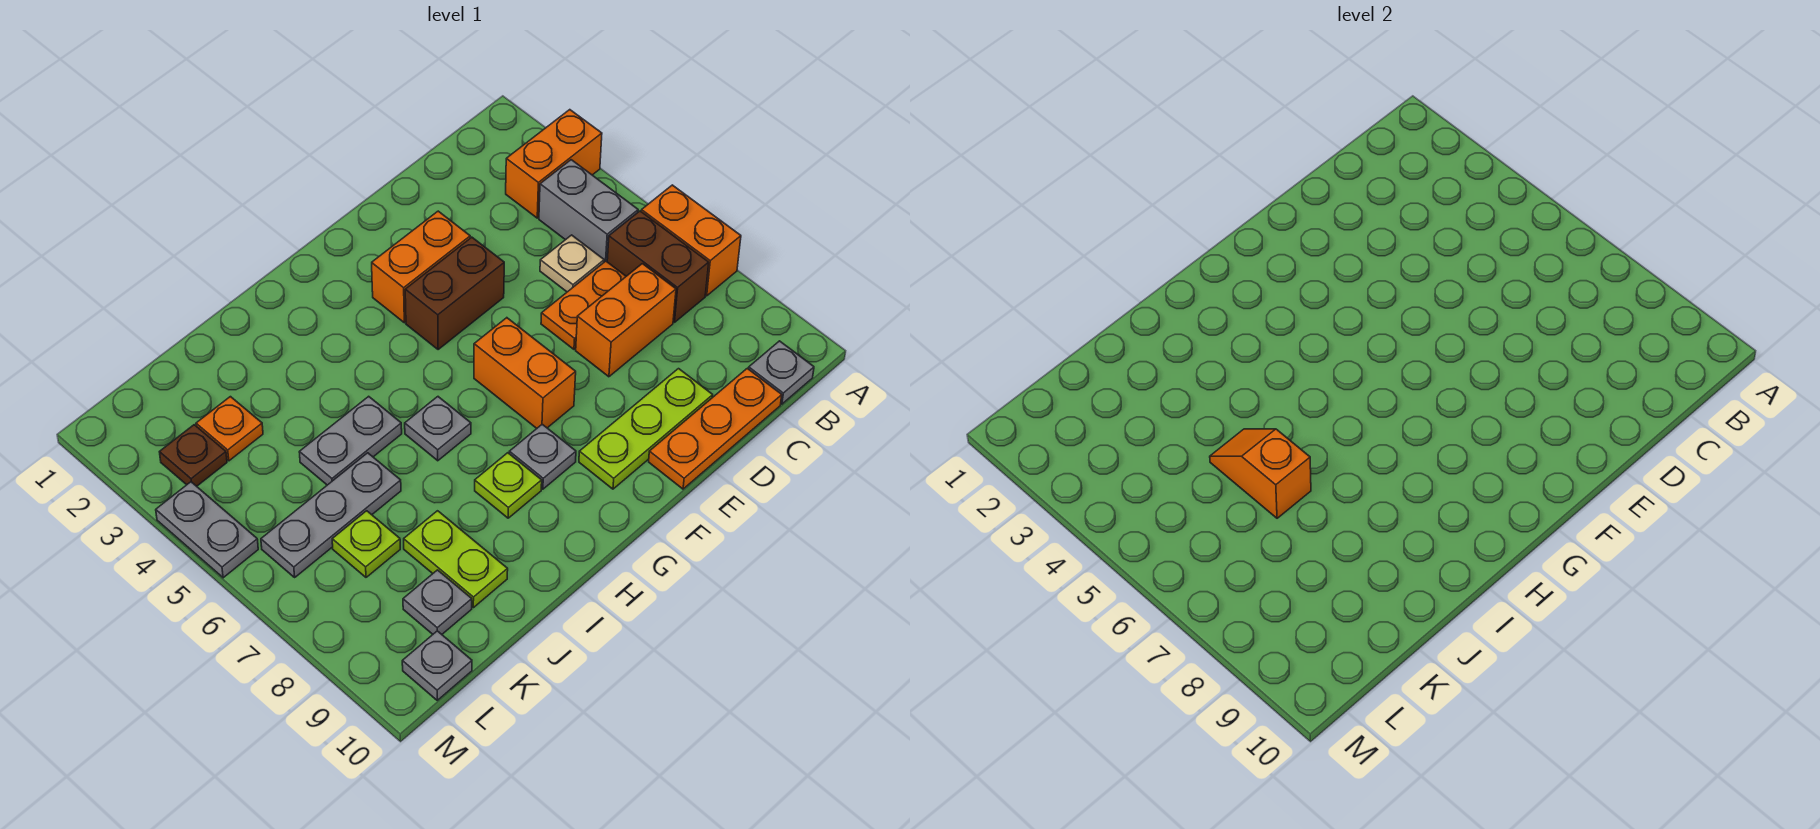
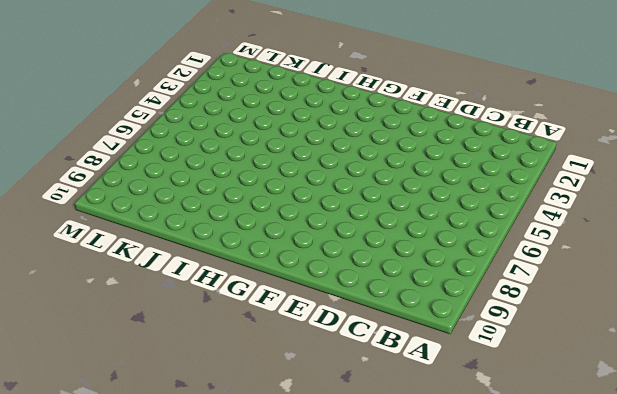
none -> orange brick A3:B3 level 1
none -> orange brick A6:A7 level 1
none -> grey brick B4:B5 level 1

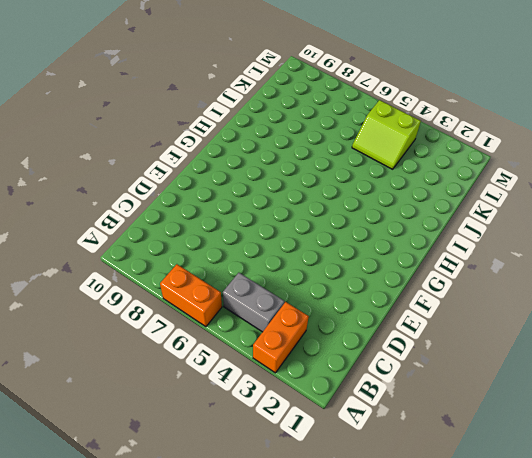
lime slope K4:L5 level 1 top L -> none
none -> brown brick B6:B7 level 1
none -> grey plate B10 level 1
none -> tan plate C5 level 1

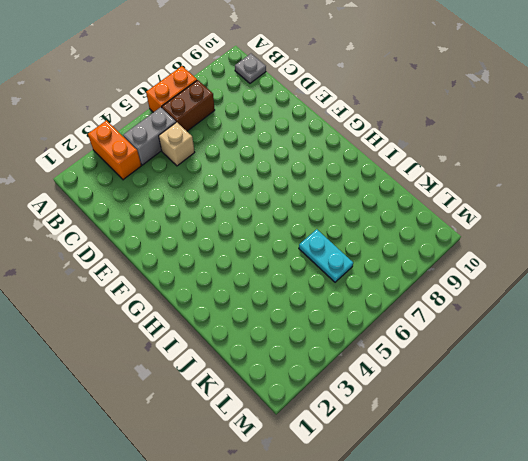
tan brick C5 level 1 -> tan plate C5 level 1
cyan plate J6:K6 level 1 -> grey plate J6:L6 level 1
none -> orange plate C6:D6 level 1
none -> orange brick C7:D7 level 1
none -> orange plate C10:E10 level 1

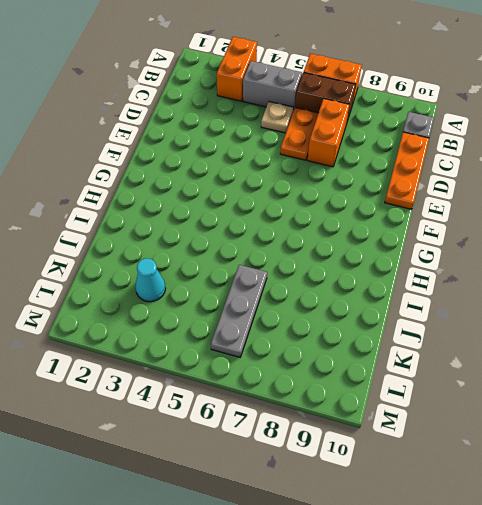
cyan cone K3 level 1 -> orange plate K3 level 1
none -> lime plate D9:F9 level 1
none -> orange brick E3:F3 level 1
none -> brown brick E4:F4 level 1

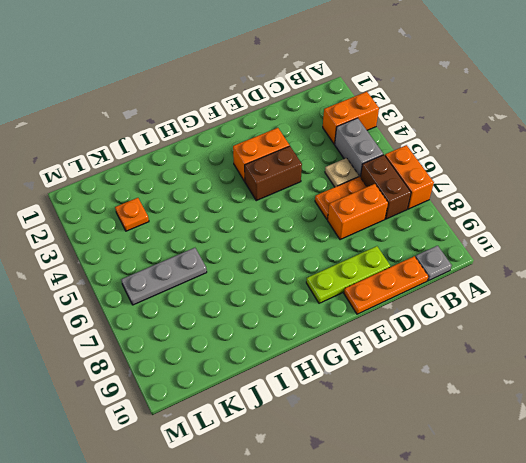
none -> orange brick F6:F7 level 1
none -> grey plate G8 level 1
none -> grey plate H6 level 1

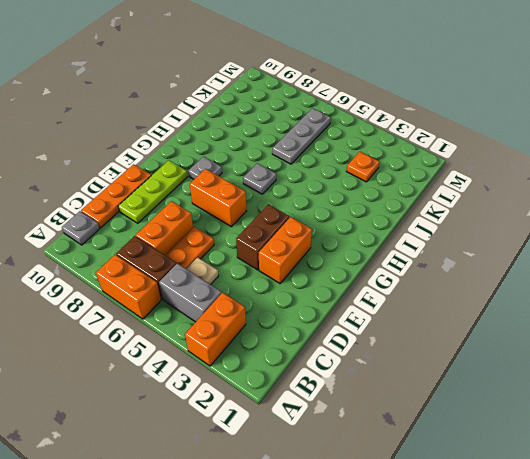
none -> lime plate H8 level 1
none -> grey plate I5:J5 level 1
none -> lime plate J8:J9 level 1

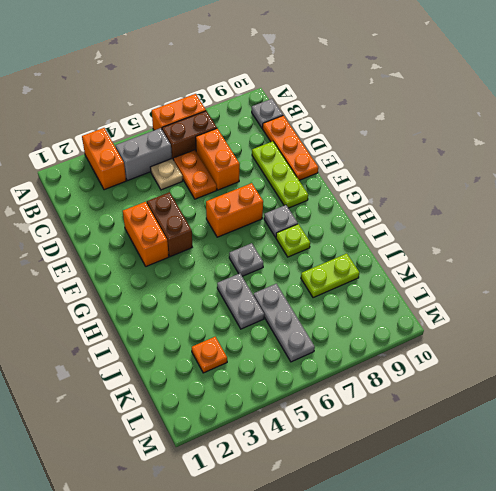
none -> lime plate K7 level 1
none -> grey plate K9 level 1
none -> brown plate L3 level 1

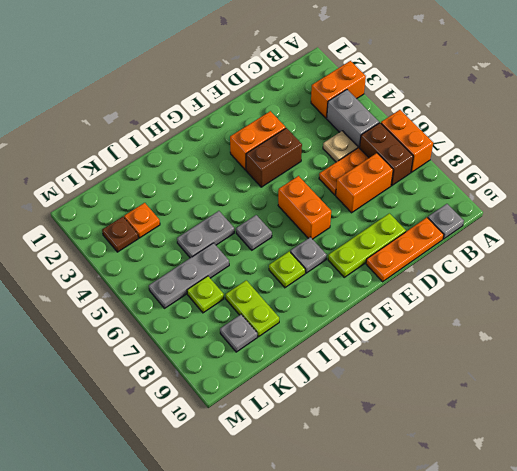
none -> grey plate L10 level 1
none -> grey plate M4:M5 level 1
none -> orange slope J5:J6 level 2 top 6

